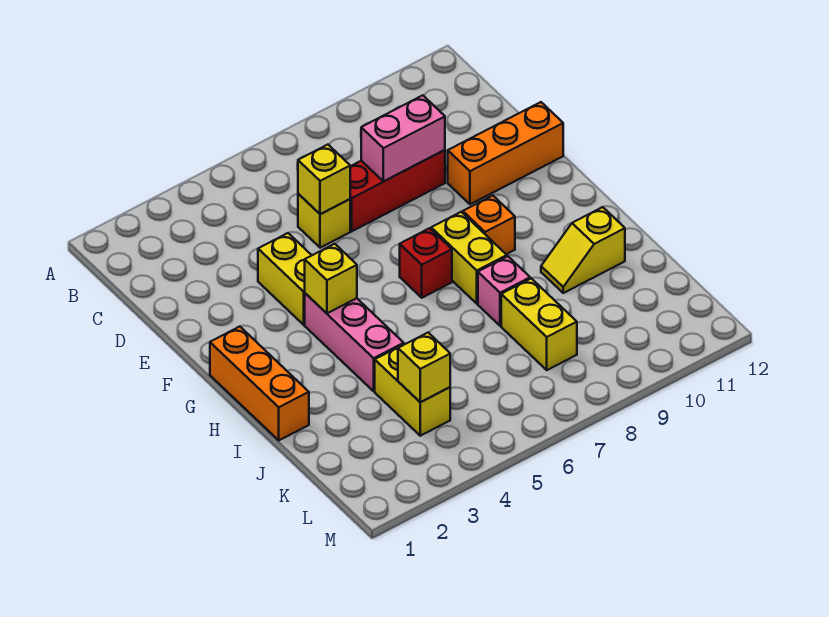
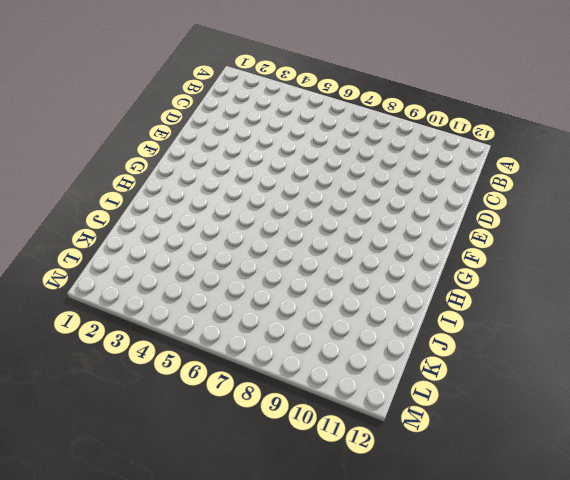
none -> yellow brick D6 level 1
none -> red brick D7:D9 level 1
none -> yellow brick E4:F4 level 1

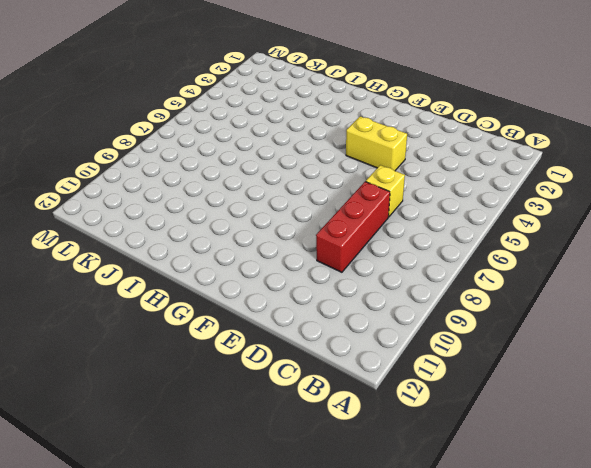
none -> orange brick E10:E12 level 1
none -> orange brick G1:I1 level 1
none -> pink brick G4:I4 level 1

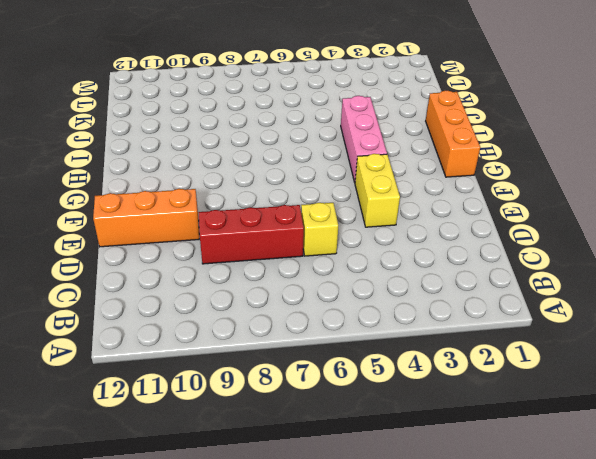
none -> red brick G7 level 1
none -> yellow brick G8:H8 level 1
none -> orange brick G9 level 1

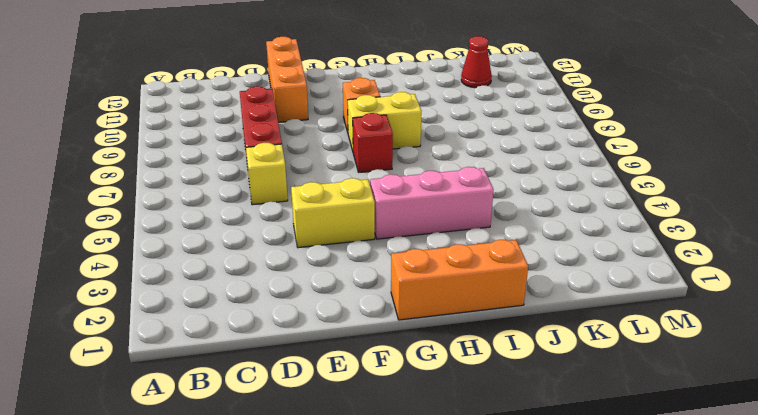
red cone K11 level 1 -> none
none -> pink brick I8 level 1
none -> yellow slope I10:I11 level 1 top 11
none -> yellow brick J4:K4 level 1

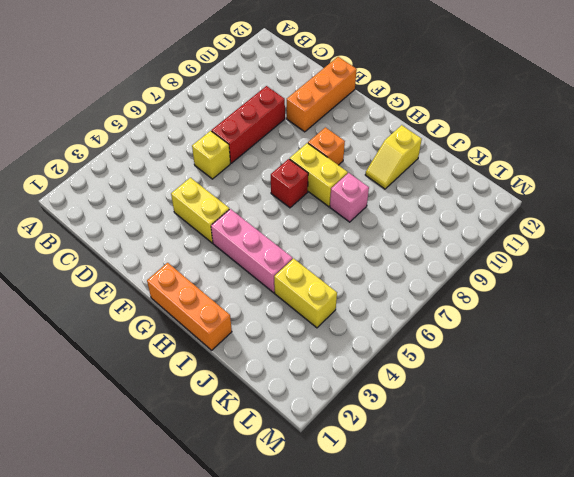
none -> yellow brick J8:K8 level 1
none -> yellow brick D6 level 2
none -> pink brick D8:D9 level 2

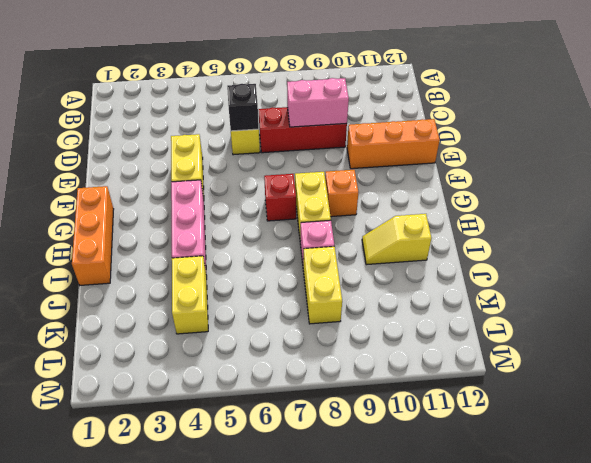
black brick D6 level 2 -> yellow brick D6 level 2
none -> yellow brick G4 level 2
none -> yellow brick K4 level 2

